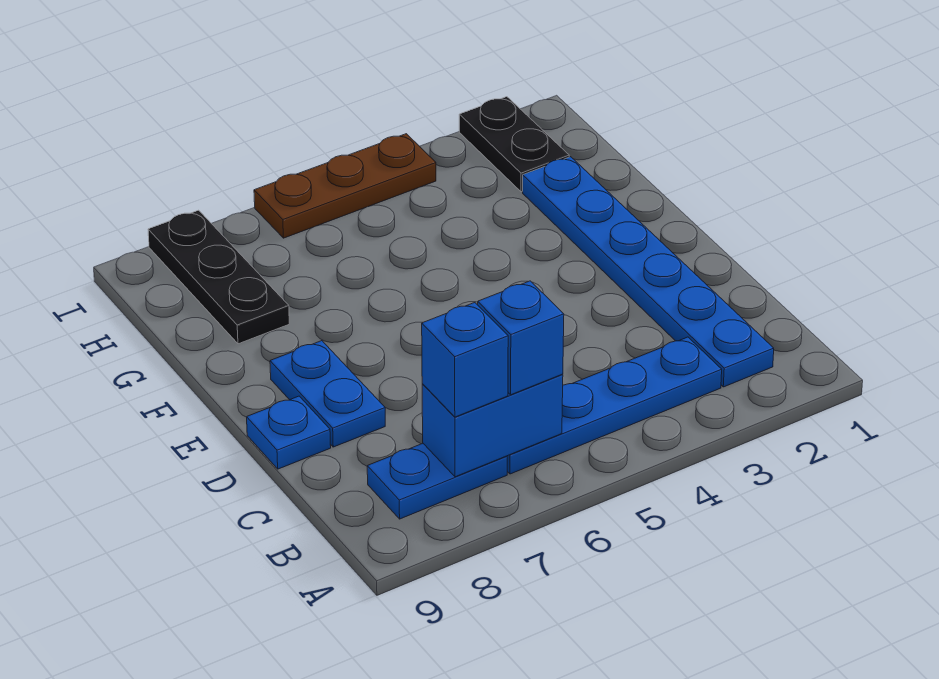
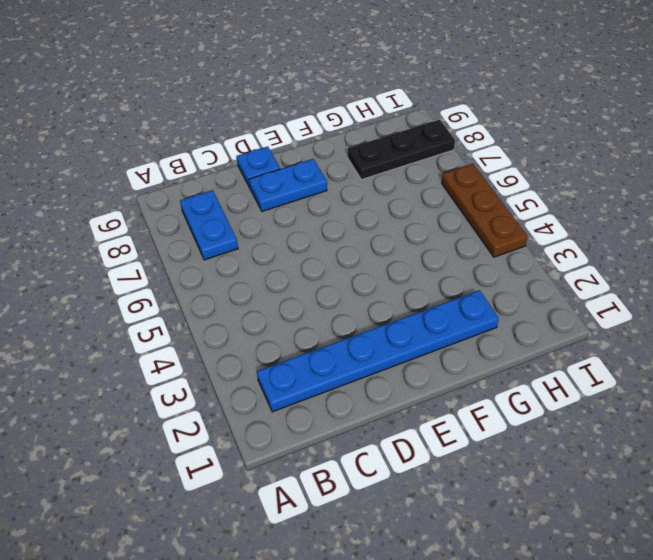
none -> blue plate B3:B6 level 1
none -> black plate H2:I2 level 1

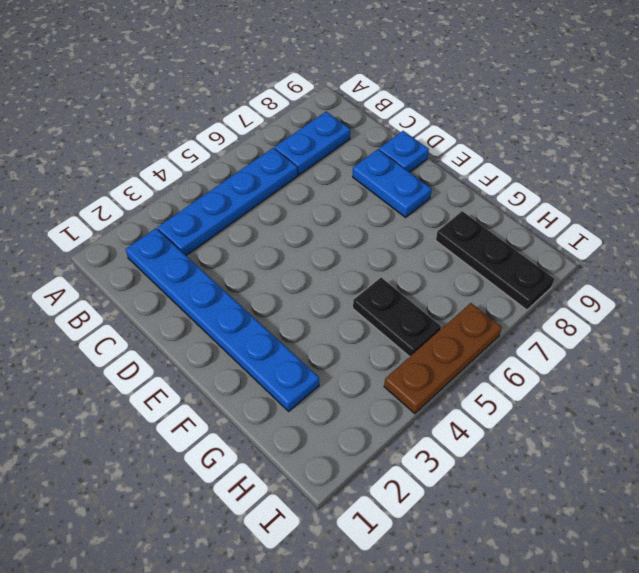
black plate G5:H5 level 1 -> black plate H2:I2 level 1
none -> blue brick B6:B7 level 2
none -> blue brick B6 level 3

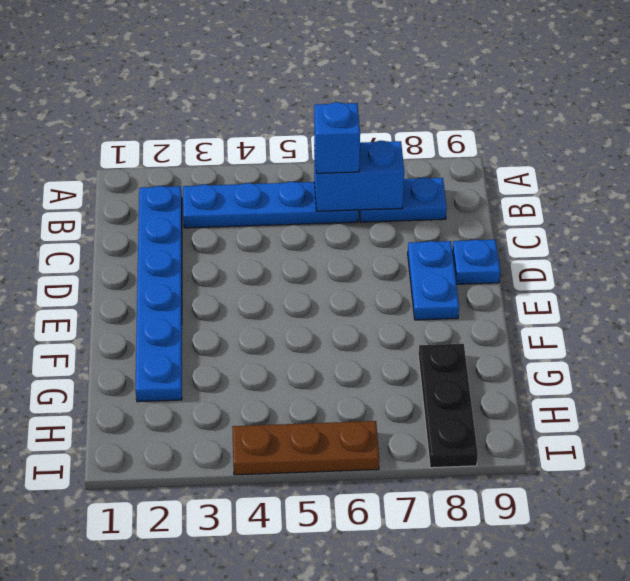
none -> black plate H2:I2 level 1
none -> blue brick B7 level 3

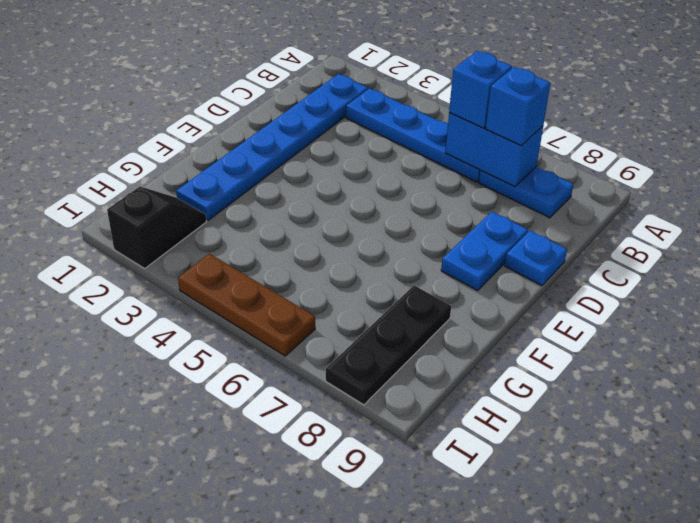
black slope H2:I2 level 1 top I -> black plate H2:I2 level 1

